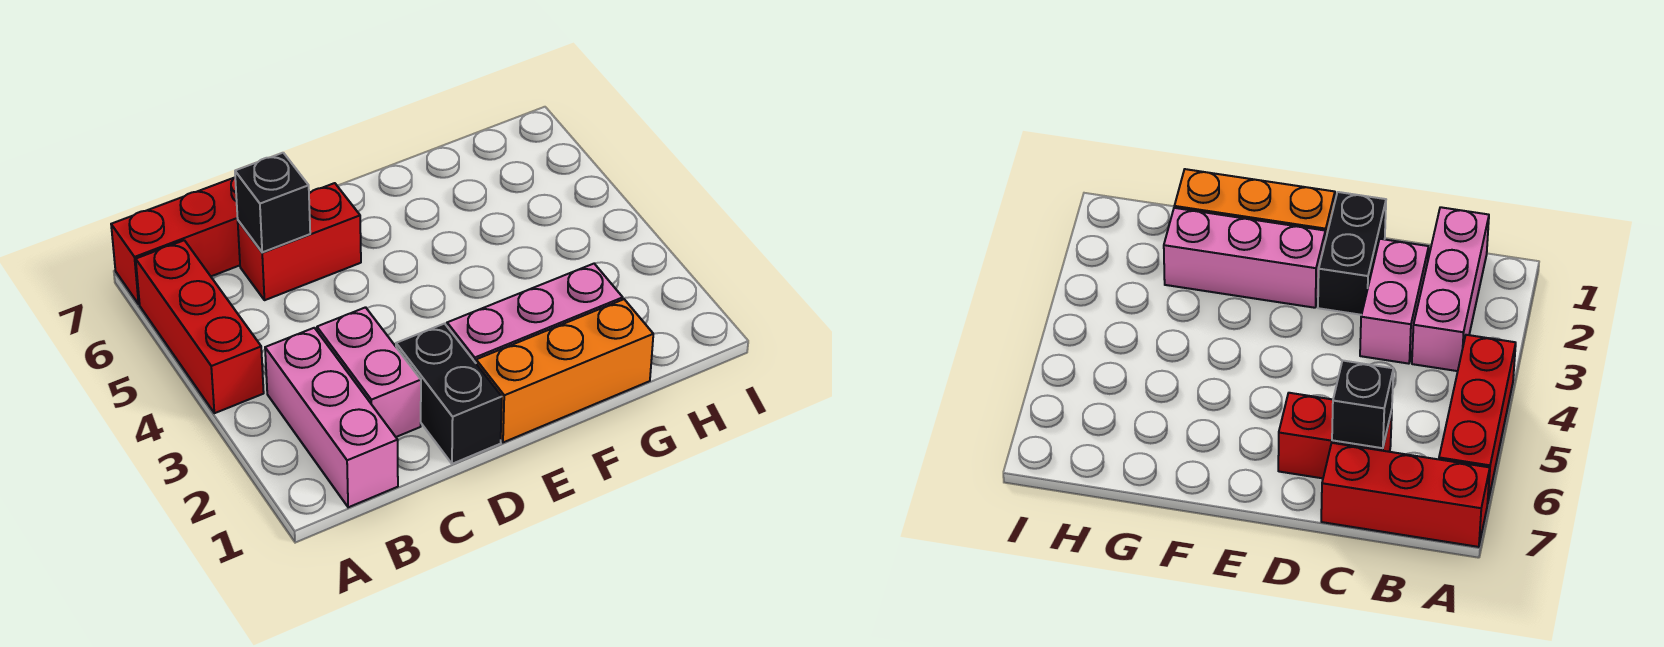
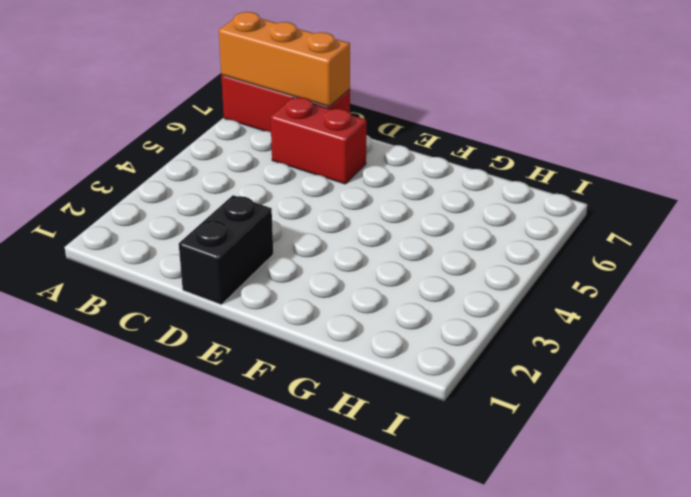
orange brick A7:C7 level 2 -> orange brick E1:G1 level 1
none -> red brick A4:A6 level 1
none -> pink brick B1:B3 level 1

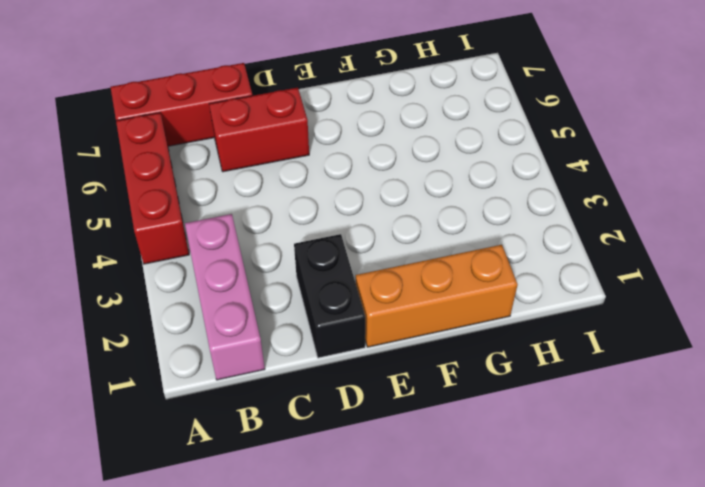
none -> pink brick C2:C3 level 1
none -> pink brick E2:G2 level 1

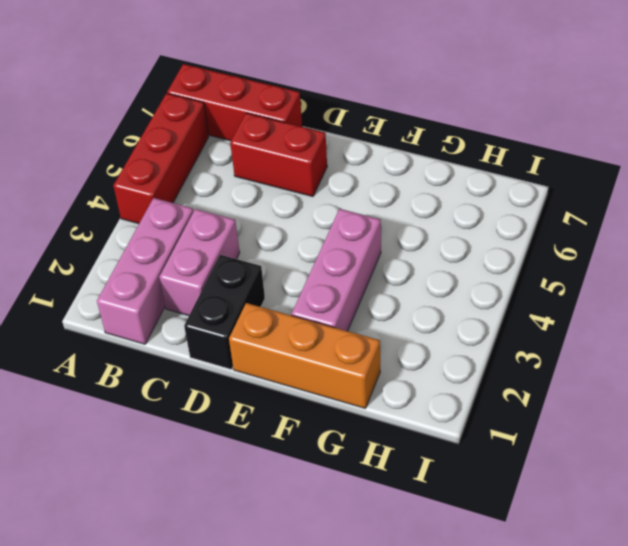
pink brick F2:F4 level 1 -> pink brick E2:G2 level 1
none -> black brick C6 level 2

